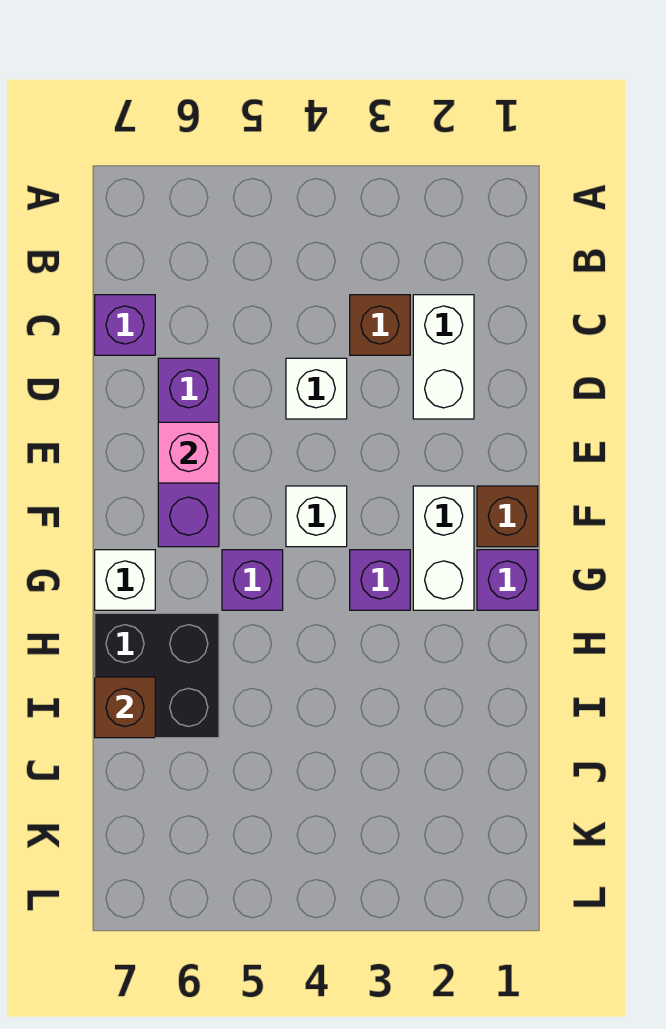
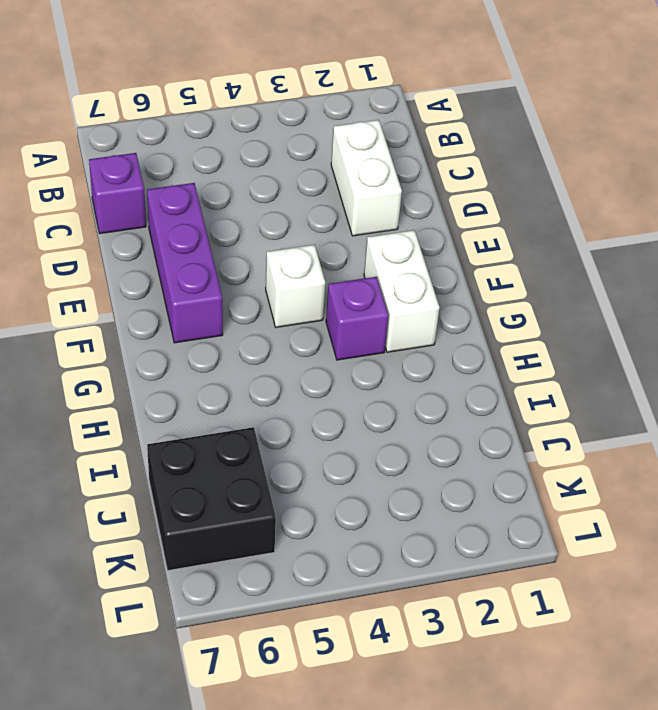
black brick J6:K7 level 1 -> black brick H6:I7 level 1
none -> brown brick C3 level 1
none -> white brick D4 level 1
none -> brown brick F1 level 1

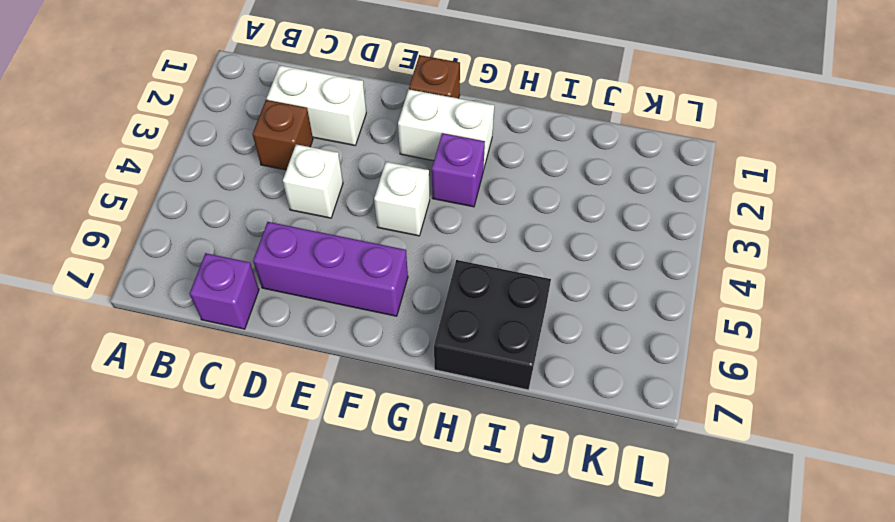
none -> purple brick G1 level 1
none -> purple brick G5 level 1
none -> white brick G7 level 1

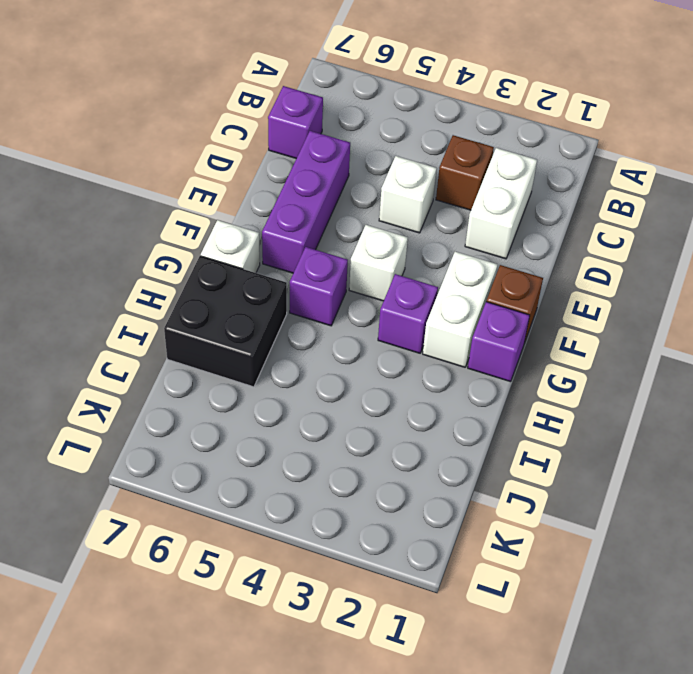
none -> pink brick E6 level 2
none -> brown brick I7 level 2

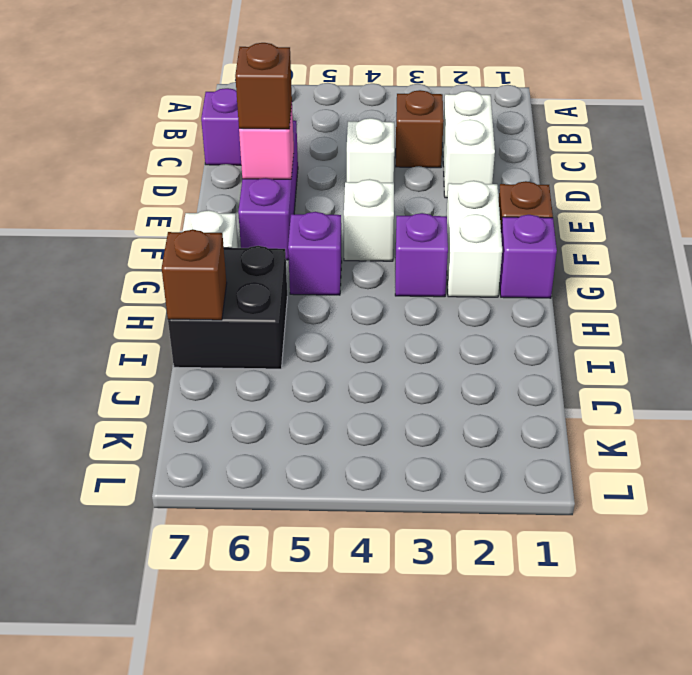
brown brick E6 level 3 -> none

